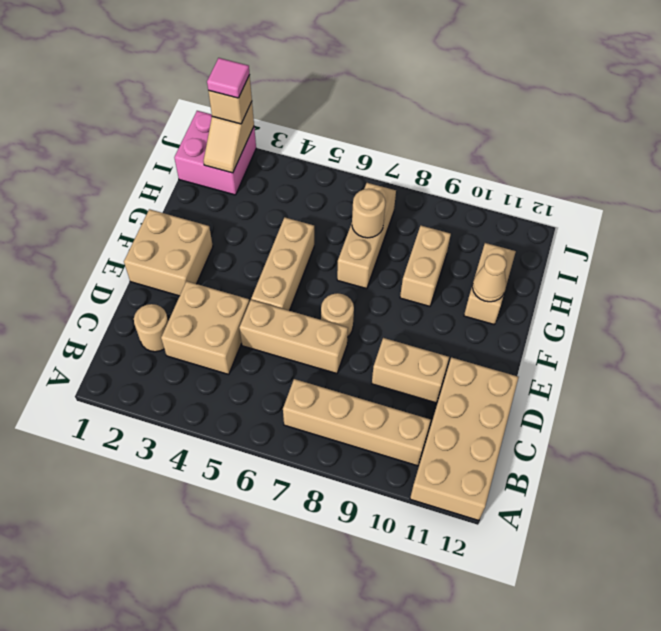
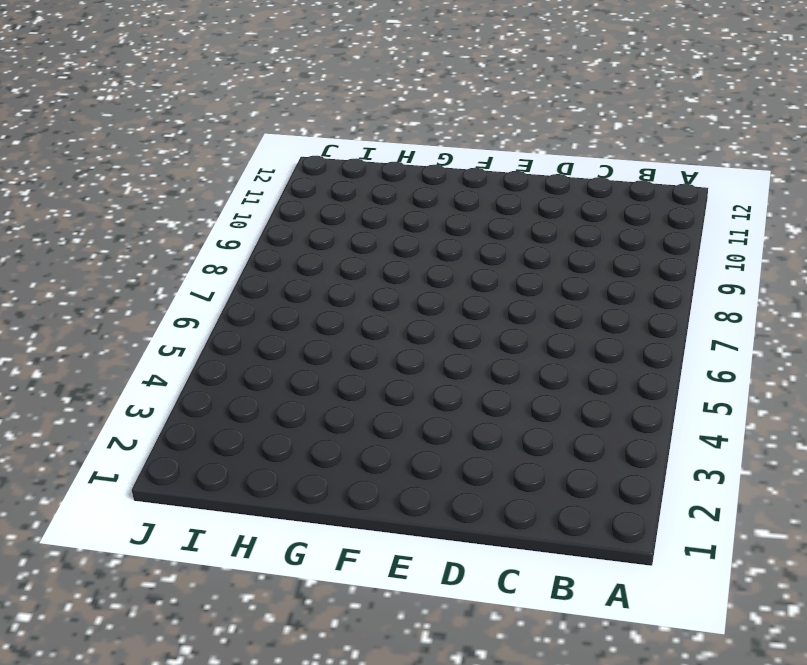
none -> tan brick A11:D12 level 1
none -> tan brick B7:B10 level 1
none -> tan round brick C2 level 1

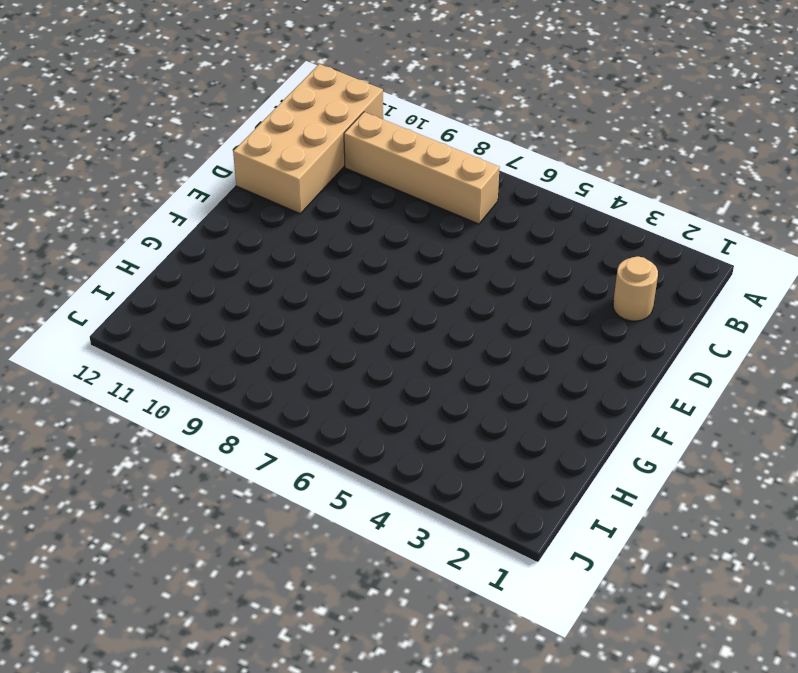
none -> tan brick C3:D4 level 1
none -> tan brick D5:D7 level 1
none -> tan brick D9:D10 level 1

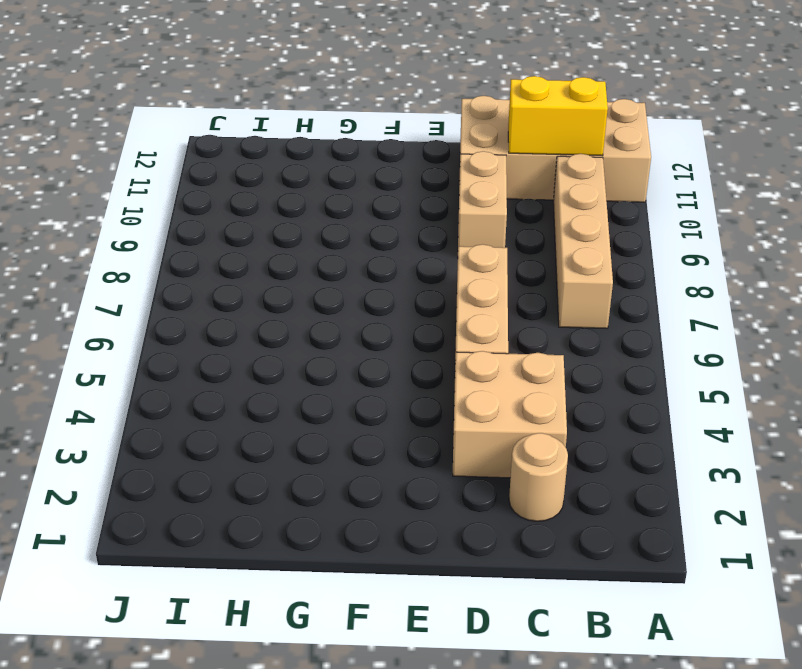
yellow brick B11:C11 level 2 -> none
none -> tan brick E1:F2 level 1
none -> tan brick E5:G5 level 1
none -> tan round brick E7 level 1

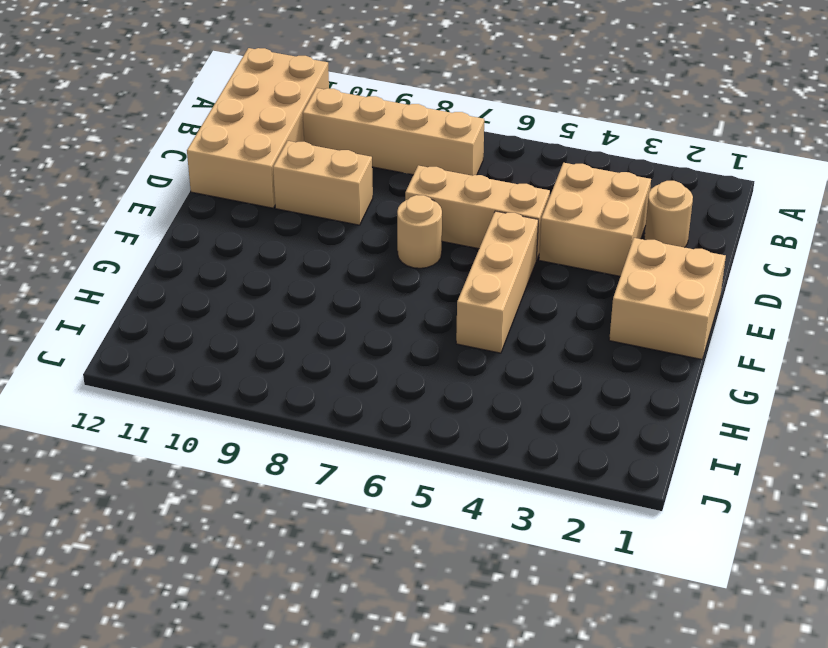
none -> tan brick G7:I7 level 1
none -> tan brick G9:H9 level 1
none -> tan brick G11:H11 level 1

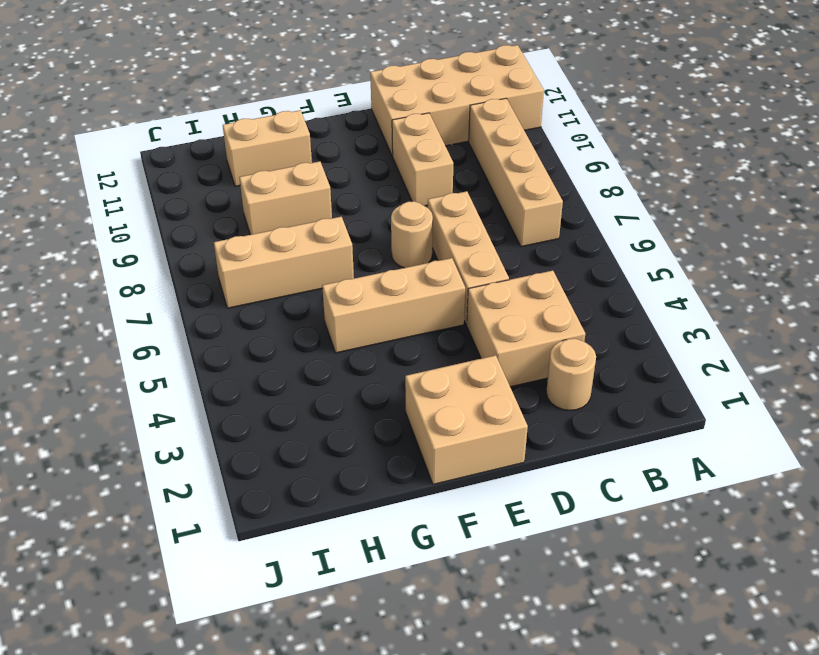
none -> pink brick I1:J2 level 1
none -> tan cone G11 level 2
none -> tan round brick H7 level 2

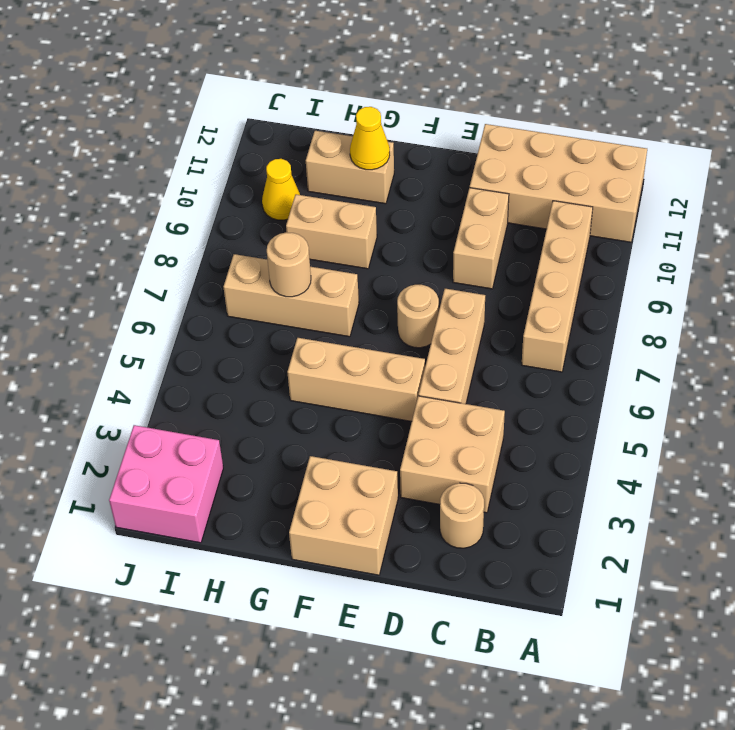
yellow cone G11 level 2 -> tan cone G11 level 2
yellow cone I10 level 1 -> none
none -> tan slope I2:J2 level 2 top J
none -> tan brick J2 level 3
none -> pink tile J2 level 4

